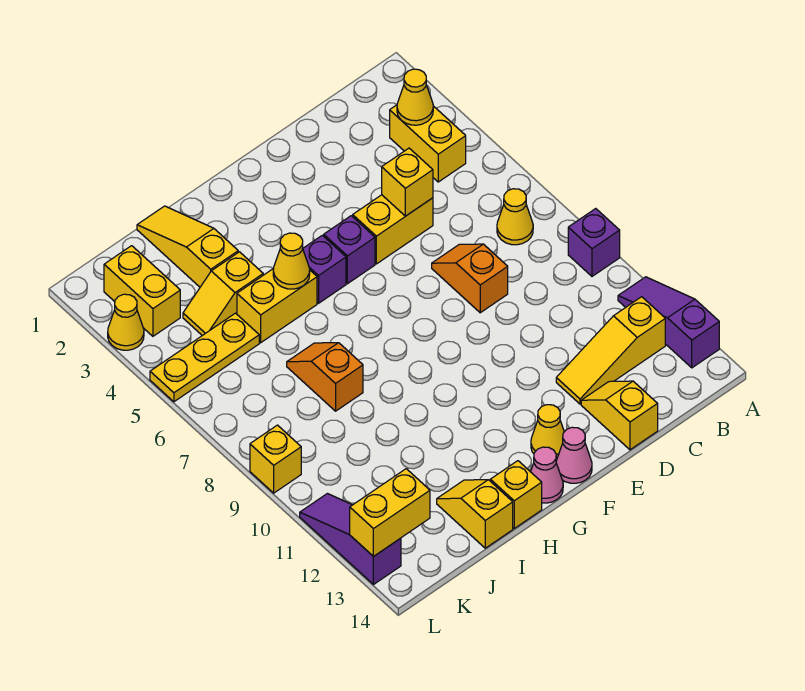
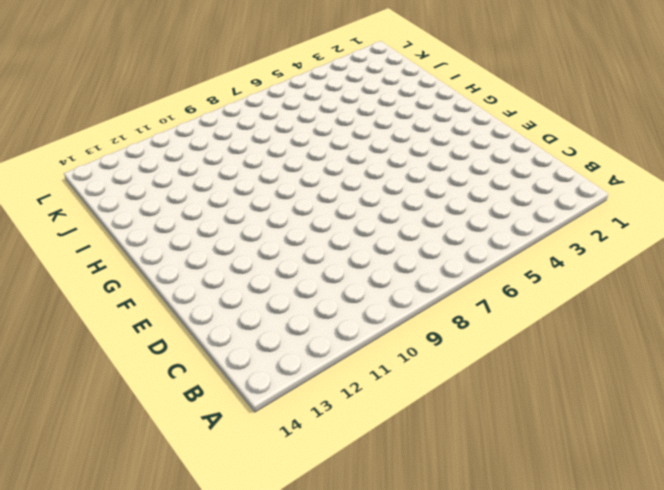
none -> purple brick A9 level 1
none -> purple slope A11:A13 level 1 top 13
none -> yellow brick B3:B4 level 1

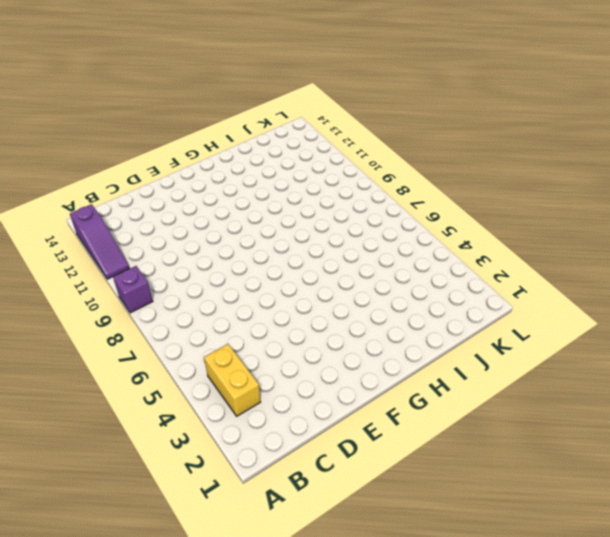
none -> yellow cone B7 level 1
none -> yellow slope B12:D12 level 1 top B
none -> yellow brick D5:E5 level 1

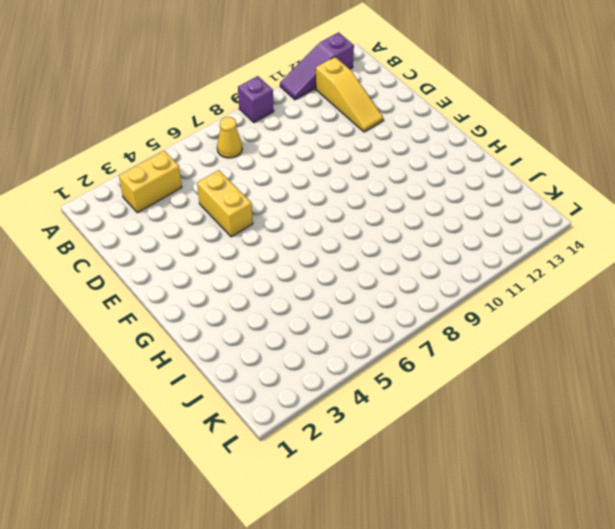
none -> orange slope D7:D8 level 1 top 8
none -> yellow slope D13:D14 level 1 top 14
none -> purple brick F5 level 1

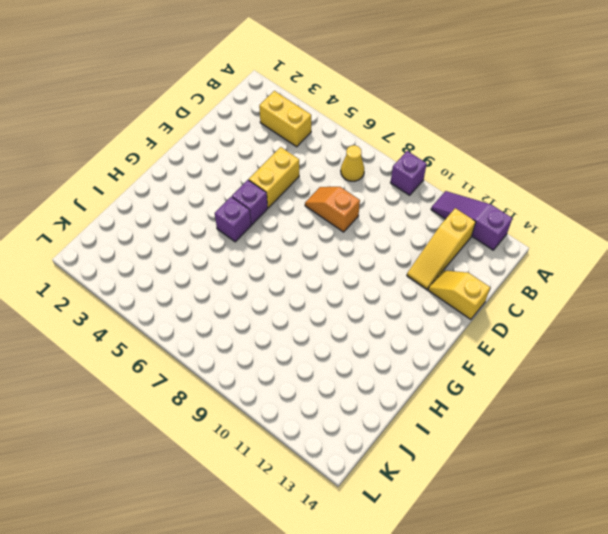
none -> yellow cone F13 level 1
none -> pink cone F14 level 1
none -> pink cone G14 level 1

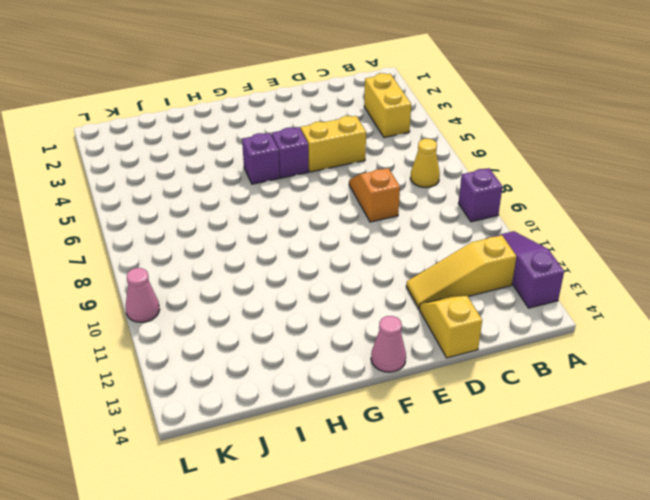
pink cone L10 level 1 -> pink cone G14 level 1
none -> yellow cone F13 level 1
none -> yellow brick H5:I5 level 1
none -> yellow brick H14 level 1

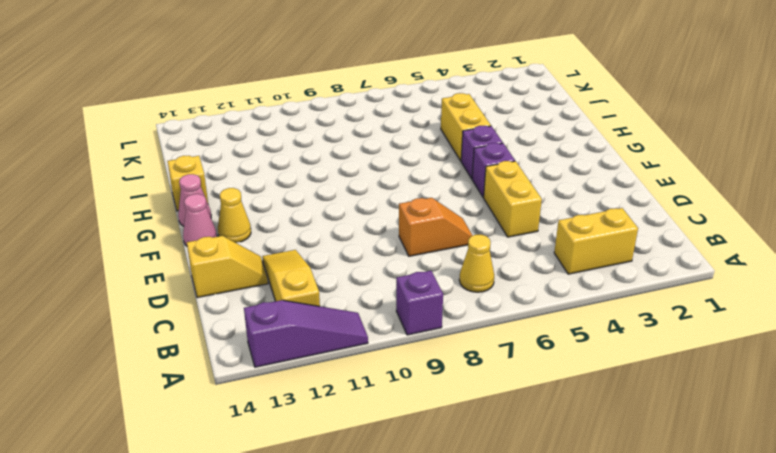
none -> yellow slope I1:I3 level 1 top 3
none -> yellow slope I4:J4 level 1 top I
none -> orange slope I7:I8 level 1 top 8

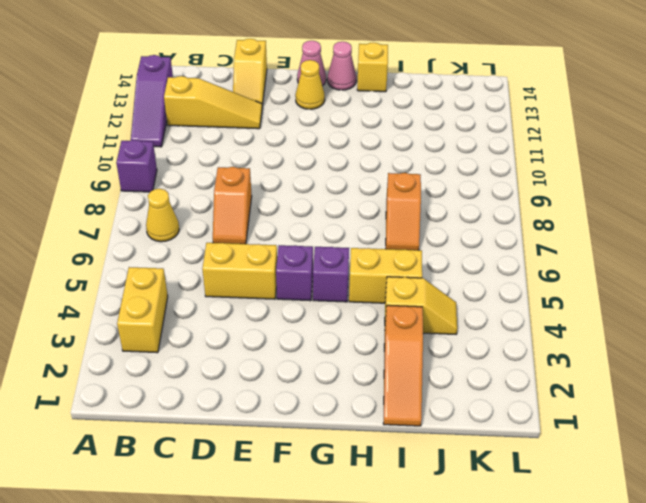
orange slope I1:I3 level 1 top 3 -> yellow slope I1:I3 level 1 top 3
none -> yellow slope I13:I14 level 1 top 14
none -> yellow plate J5:L5 level 1
none -> yellow brick K2:K3 level 1

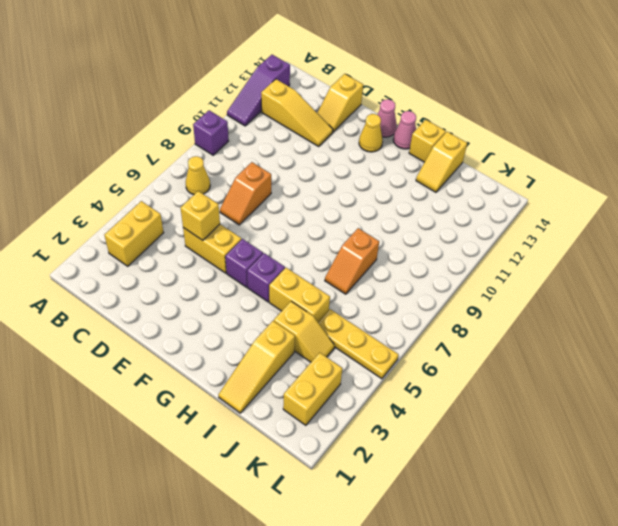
none -> yellow cone L3 level 1
none -> yellow brick L9 level 1
none -> purple slope L11:L13 level 1 top 13

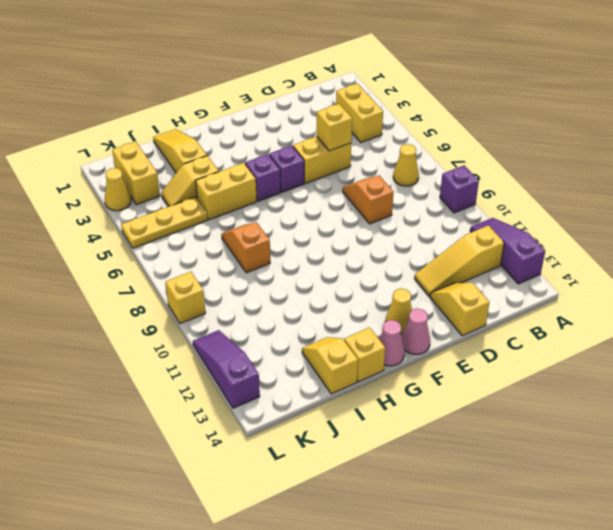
none -> yellow cone B3 level 2
none -> yellow cone H5 level 2
none -> yellow brick K13:L13 level 2

